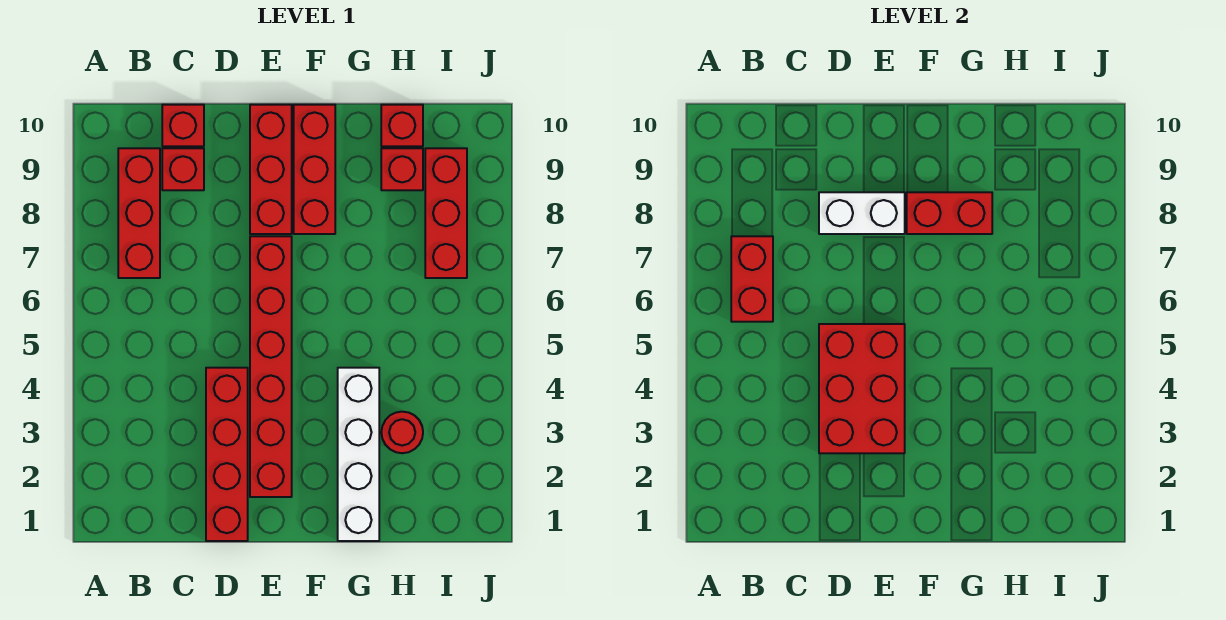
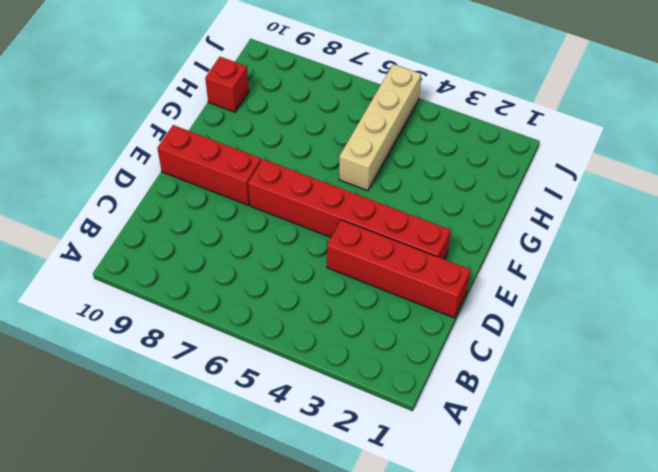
tan brick G5:J5 level 1 -> none
none -> red brick B7:B9 level 1
none -> red brick C9 level 1
none -> red brick C10 level 1

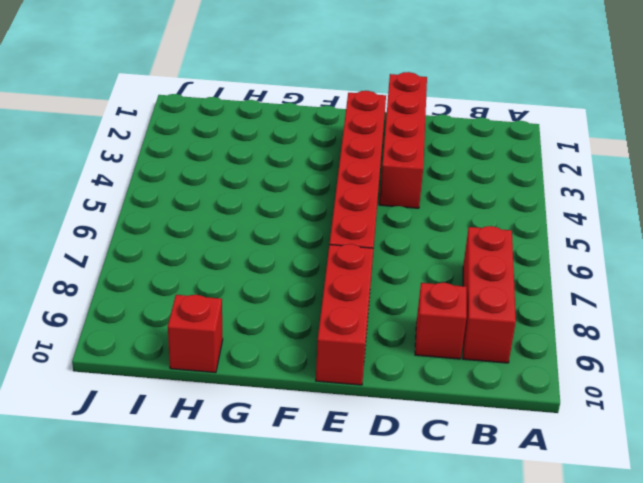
none -> red brick C10 level 1
none -> red brick F8:F10 level 1
none -> white brick G1:G4 level 1

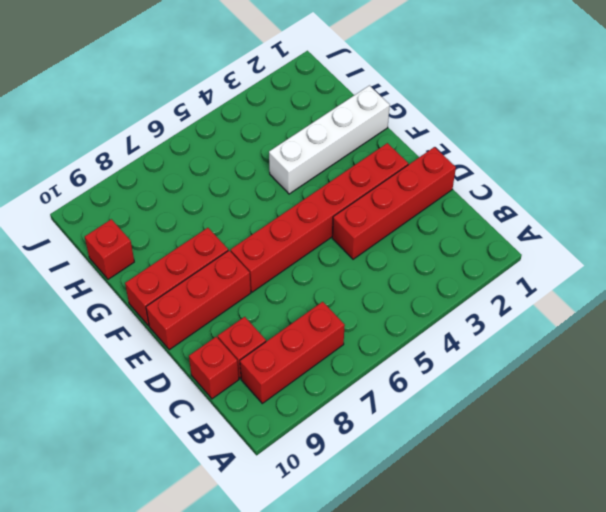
none -> red round brick H3 level 1
none -> red brick H9 level 1
none -> red brick I7:I9 level 1

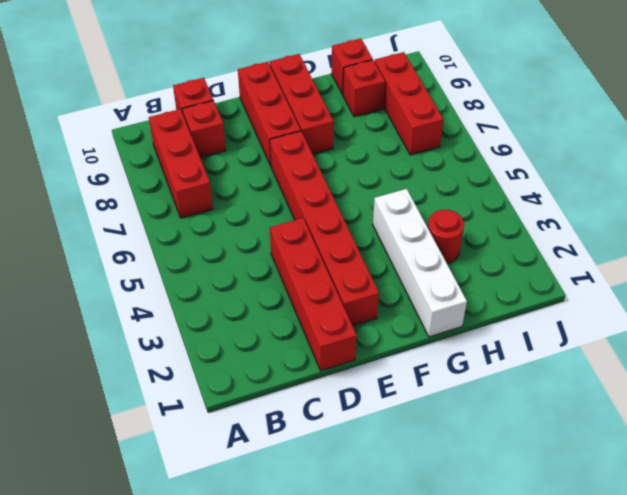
none -> red brick B6:B7 level 2
none -> red brick D3:E5 level 2
none -> white brick D8:E8 level 2

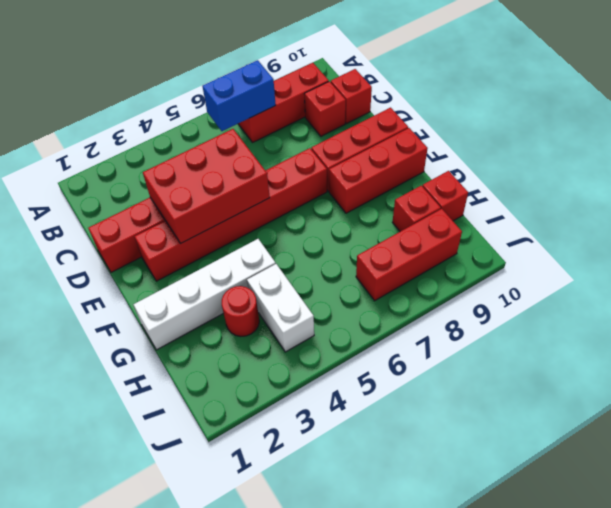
blue brick B6:B7 level 2 -> red brick B6:B7 level 2
white brick H4:I4 level 1 -> white brick D8:E8 level 2
none -> red brick F8:G8 level 2

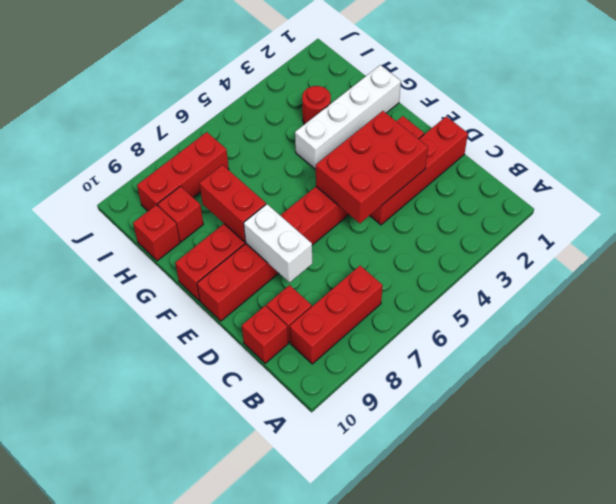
none -> red brick B6:B7 level 2

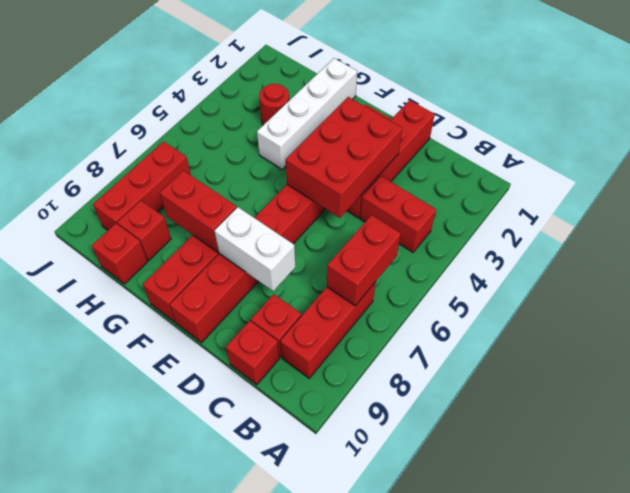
red brick B4:C4 level 1 -> none

